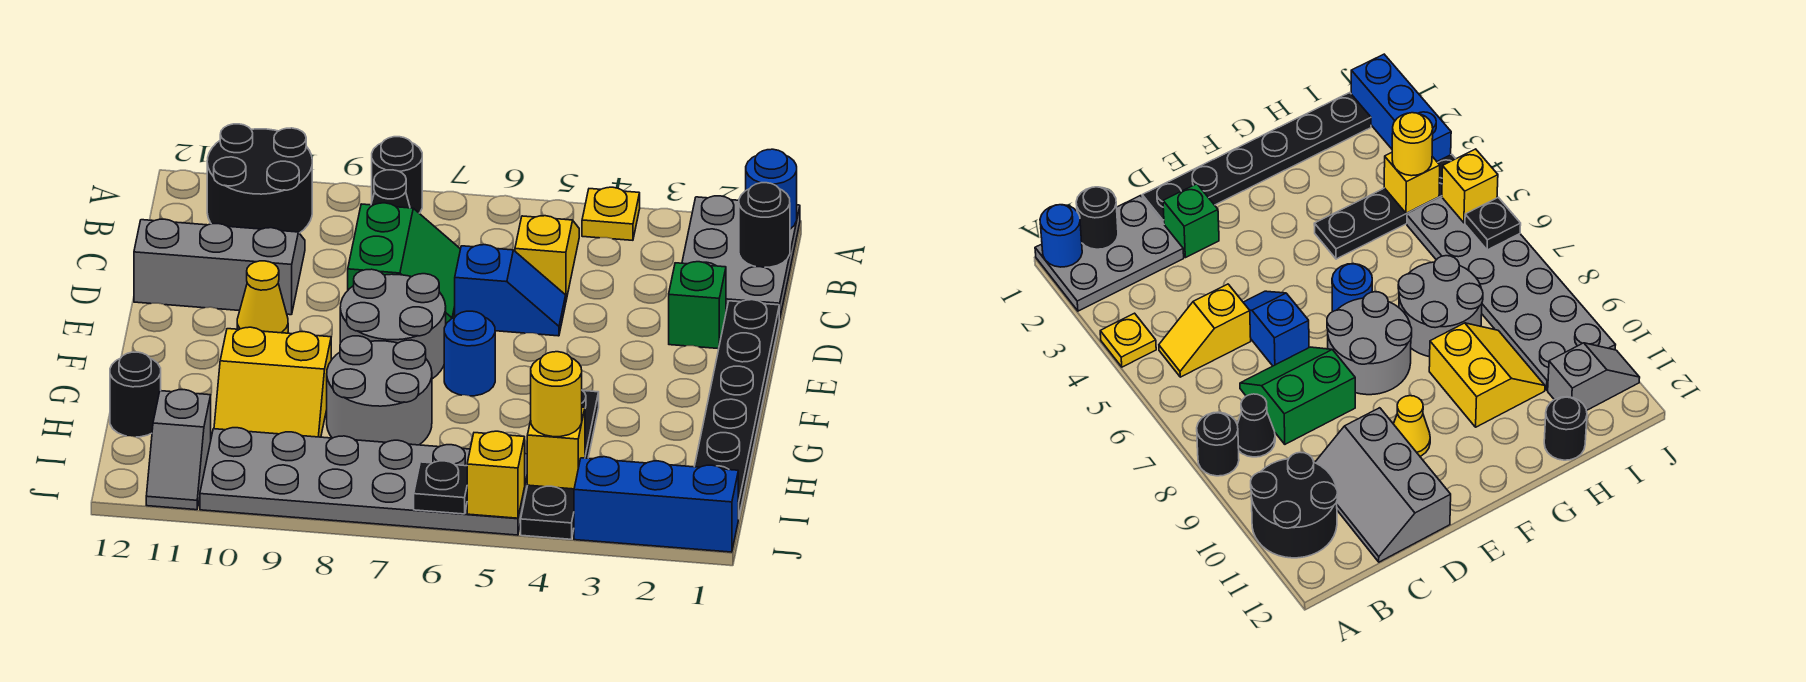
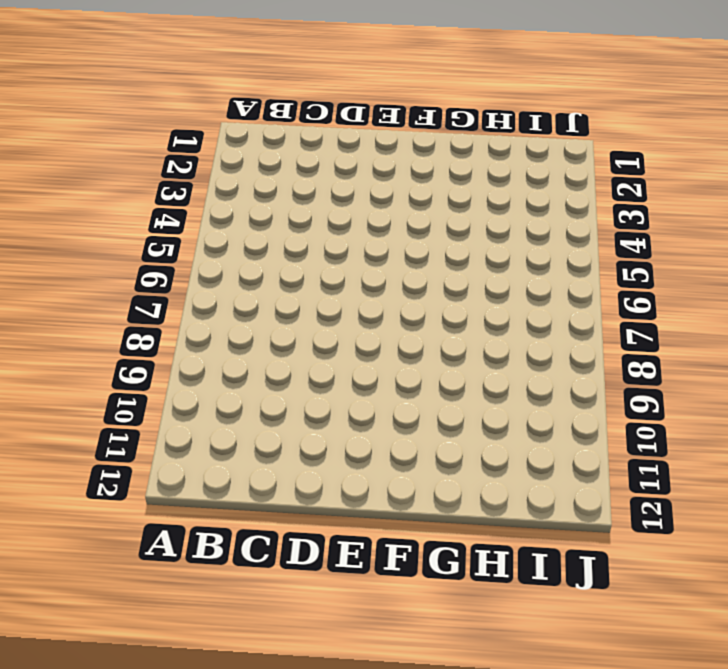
none -> grey plate A1:C2 level 1
none -> yellow plate A4 level 1
none -> black round brick A8 level 1

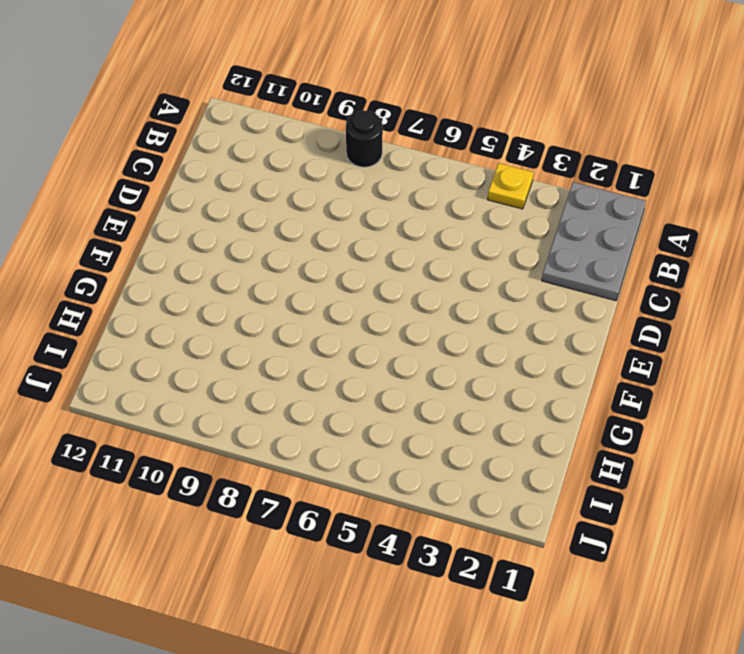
none -> black round brick A10:B11 level 1
none -> yellow slope B5:C5 level 1 top C
none -> black cone B8 level 1

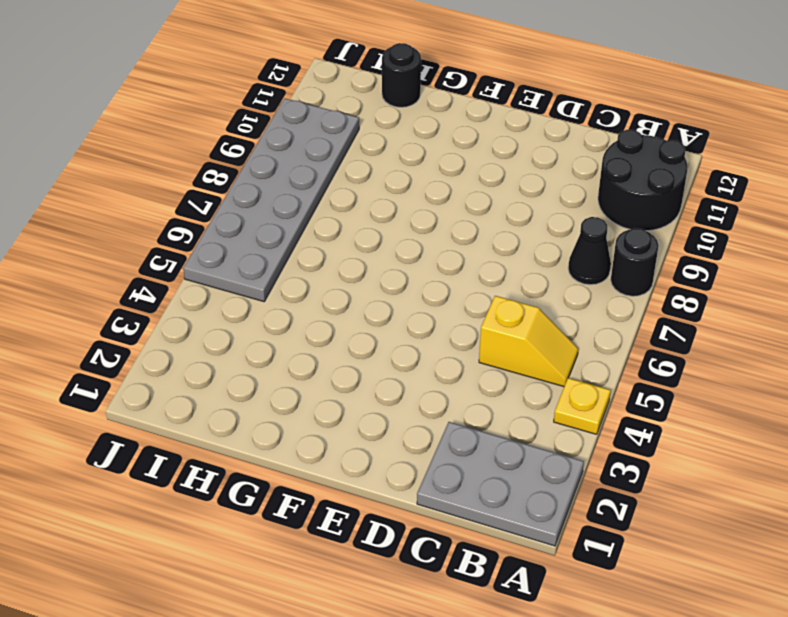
none -> green slope C7:D8 level 1 top 8
none -> grey slope C10:D12 level 1 top D
none -> black plate D1:I1 level 1

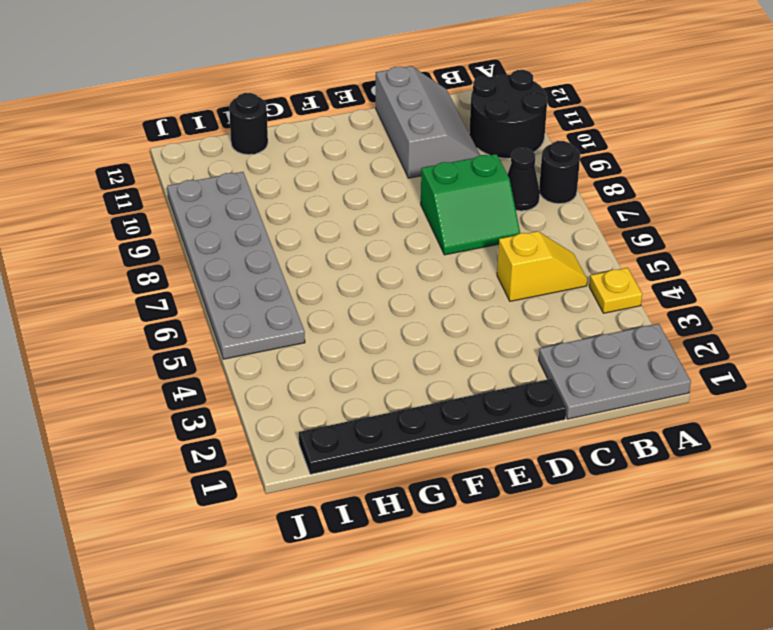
none -> green brick D2 level 1
none -> blue slope D5:D6 level 1 top 6
none -> grey round brick E7:F8 level 1

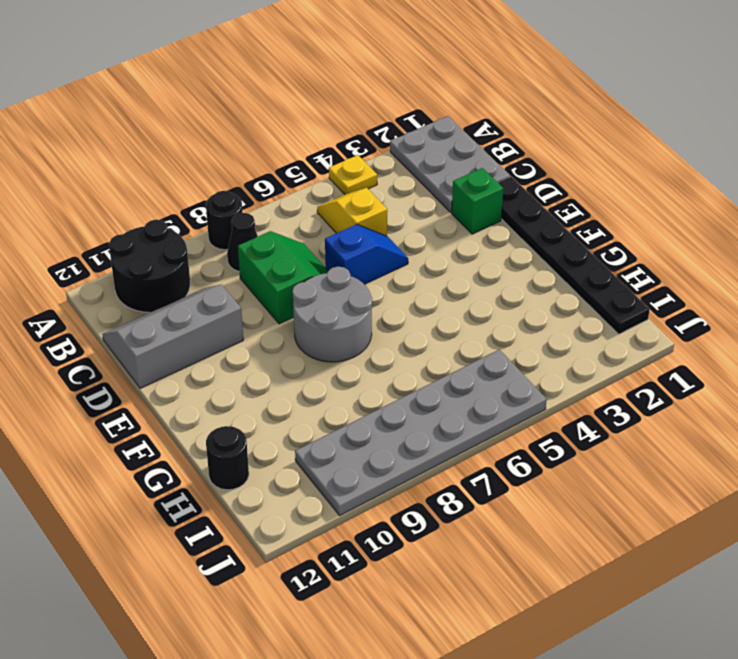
none -> yellow cone E10 level 1
none -> blue round brick F6 level 1
none -> black plate G4:J4 level 1

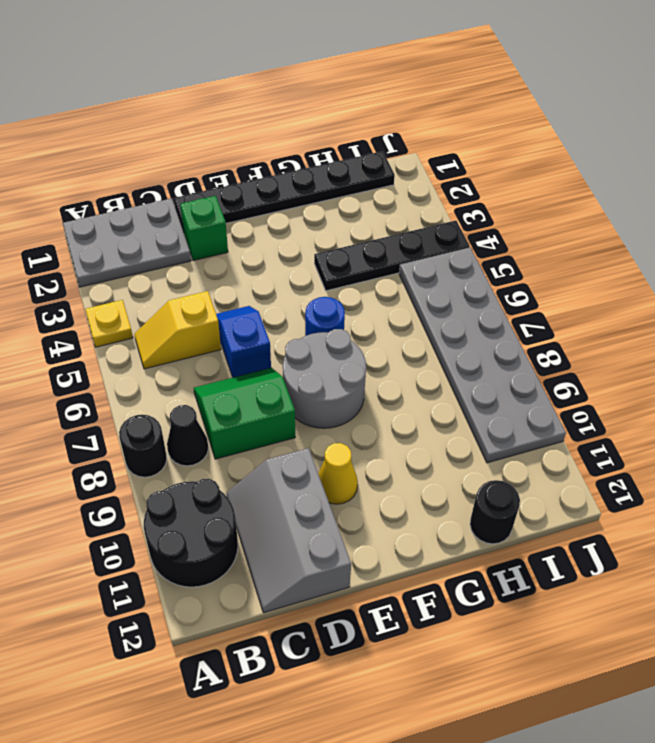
none -> grey round brick G7:H8 level 1
none -> yellow slope G9:H10 level 1 top G
none -> grey slope I11:J11 level 1 top I

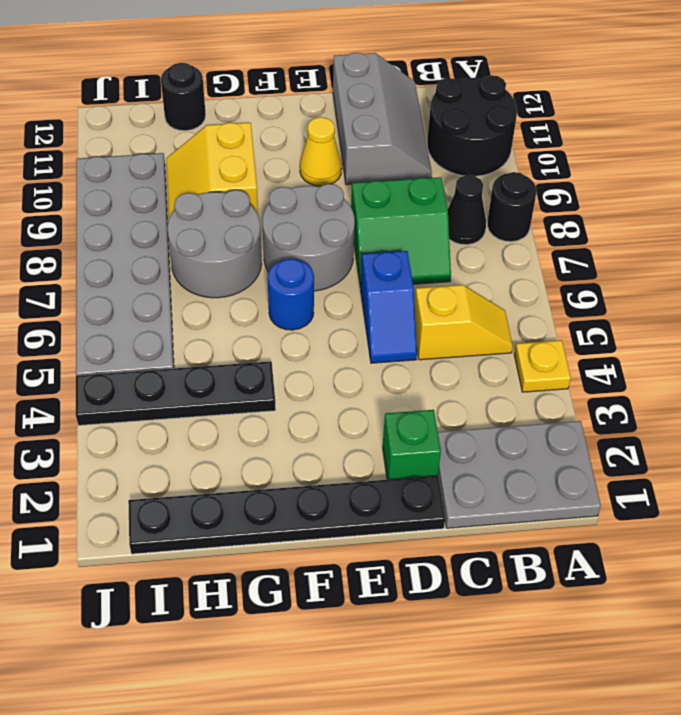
none -> grey slope I11:J11 level 1 top I
none -> blue brick J1:J3 level 1
none -> blue round brick A1 level 2

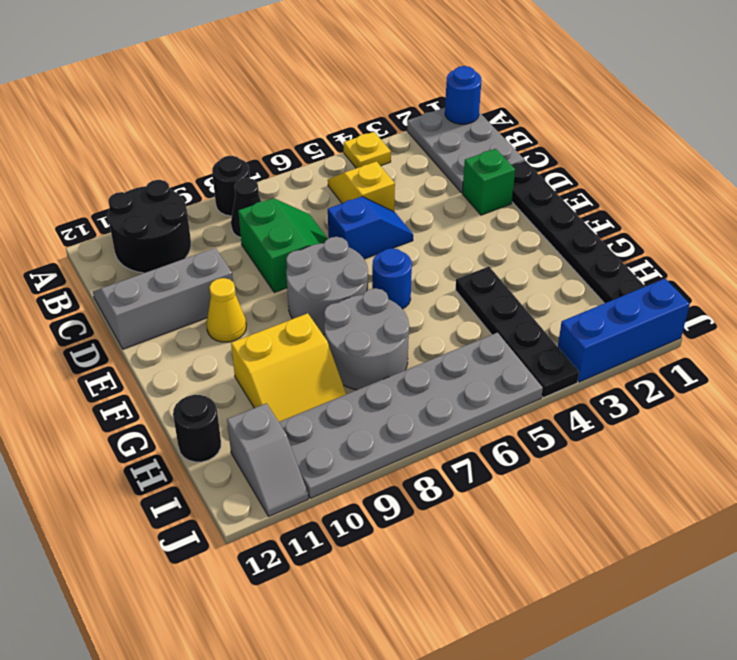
none -> black round brick B1 level 2
none -> yellow brick I4 level 2
none -> yellow brick J5 level 2

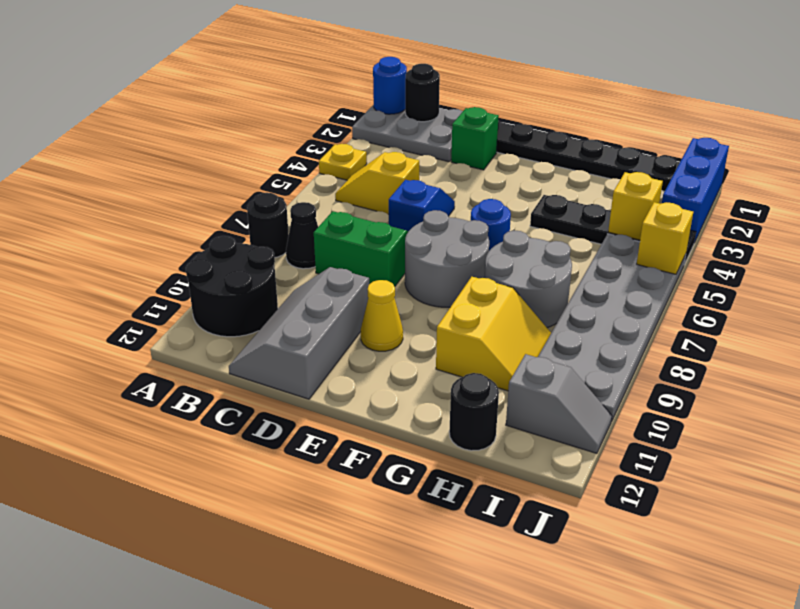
none -> black plate J6 level 2
none -> yellow round brick I4 level 3

